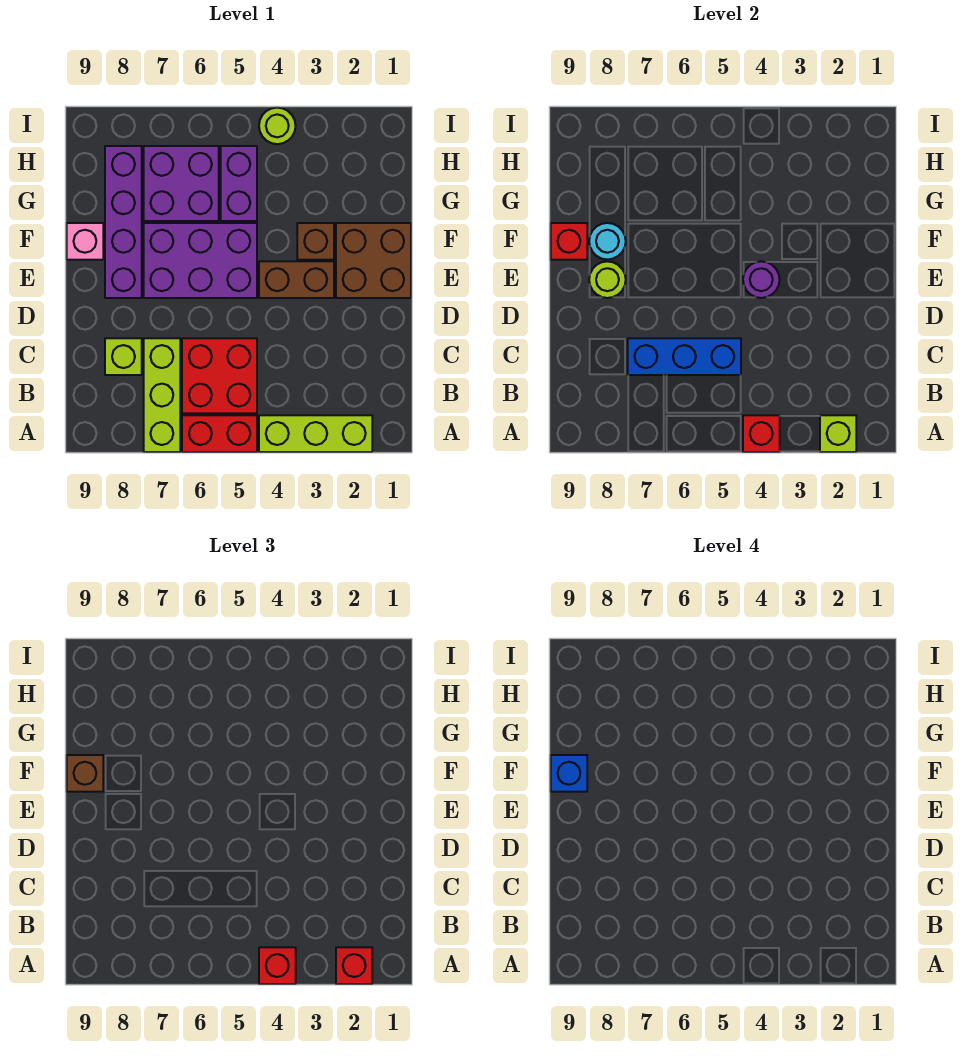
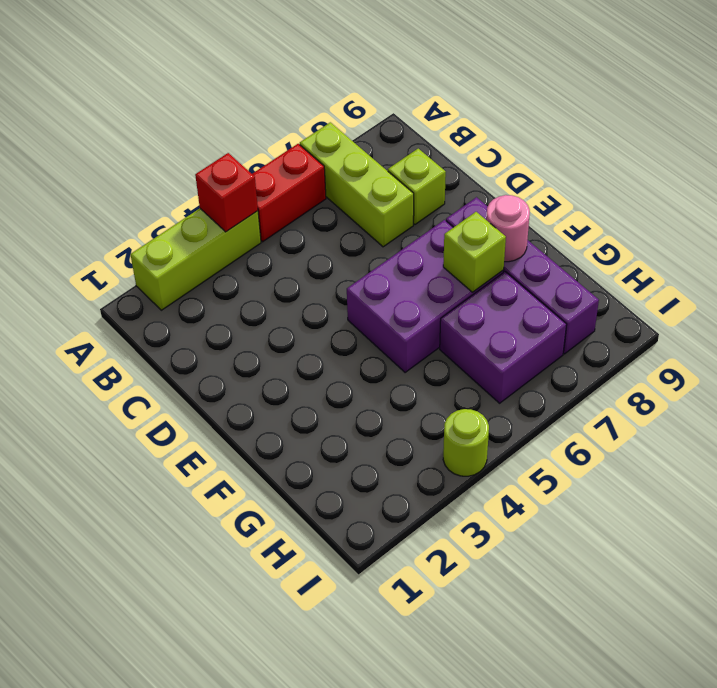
lime brick F7 level 2 -> lime brick A2 level 2
pink round brick F8 level 2 -> cyan round brick F8 level 2
none -> red brick B5:C6 level 1
none -> brown brick E1:F2 level 1
none -> brown brick E3:E4 level 1

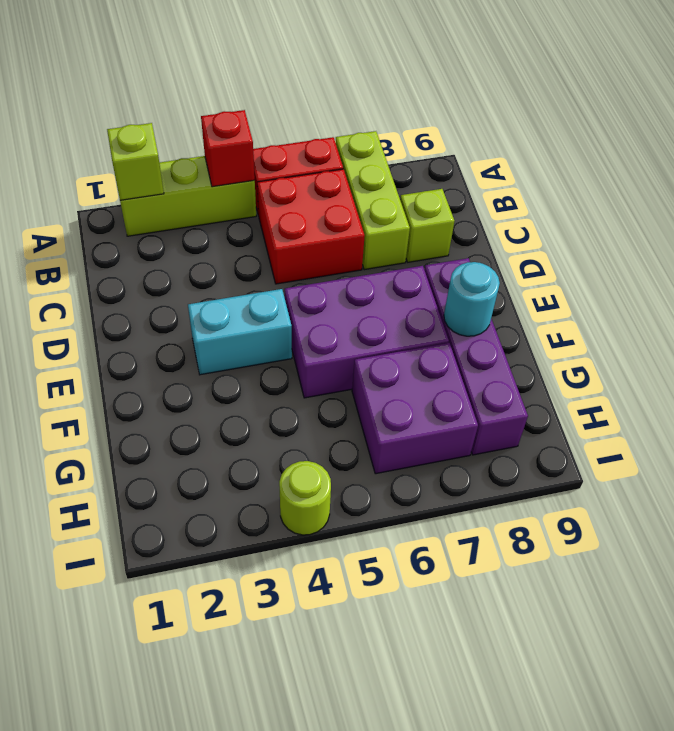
cyan brick E3:E4 level 1 -> brown brick E3:E4 level 1
none -> brown brick E1:F2 level 1
none -> brown brick F3 level 1
none -> pink brick F9 level 1

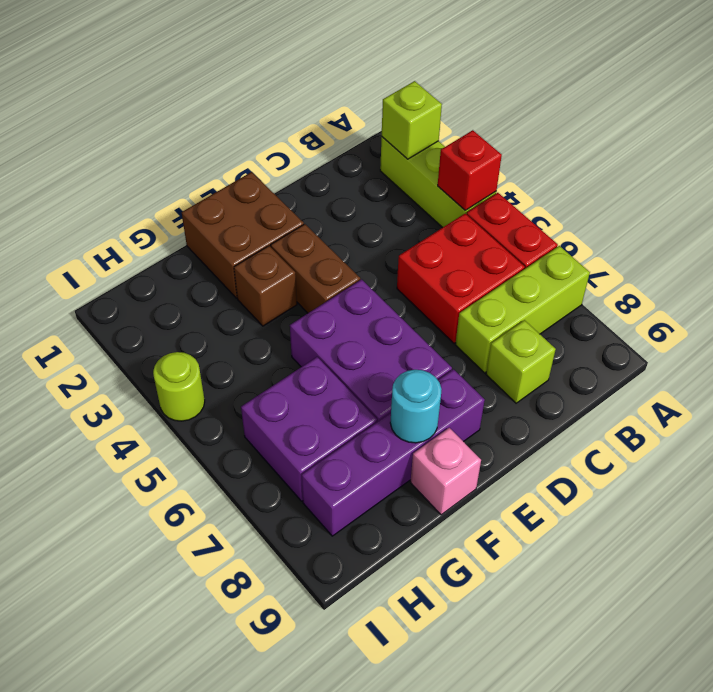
none -> purple brick G5:H5 level 1
none -> blue brick C5:C7 level 2
none -> purple round brick E4 level 2

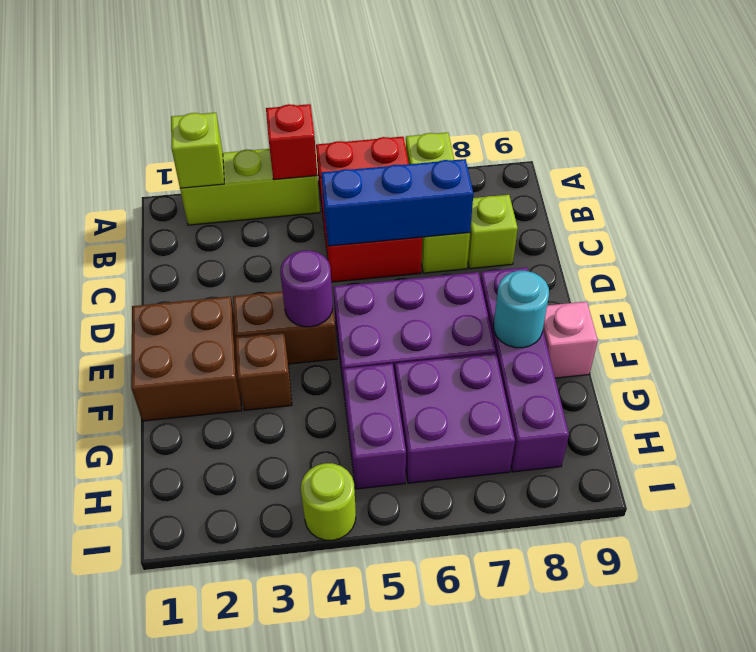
none -> lime round brick E8 level 2
none -> red brick F9 level 2
none -> red brick A2 level 3

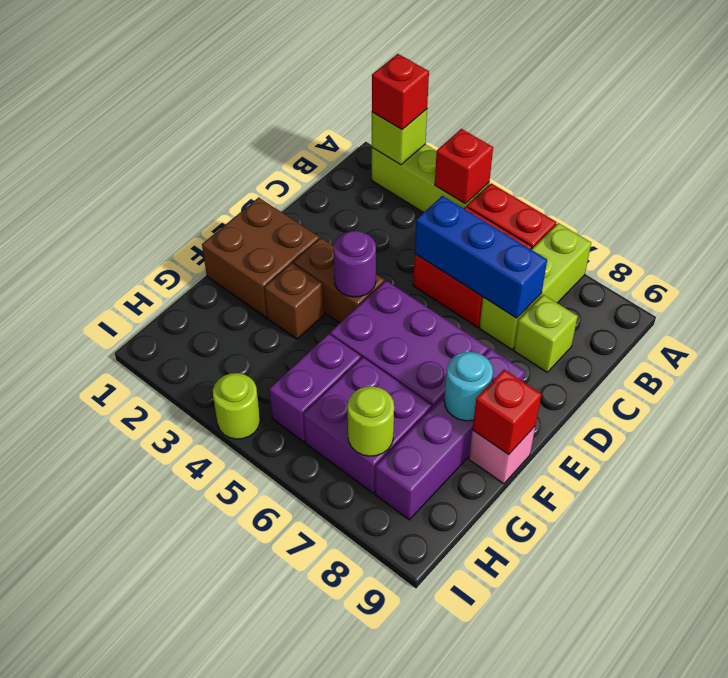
lime round brick H7 level 2 -> lime round brick E8 level 2
none -> red brick A4 level 3
none -> brown brick F9 level 3
none -> blue brick F9 level 4

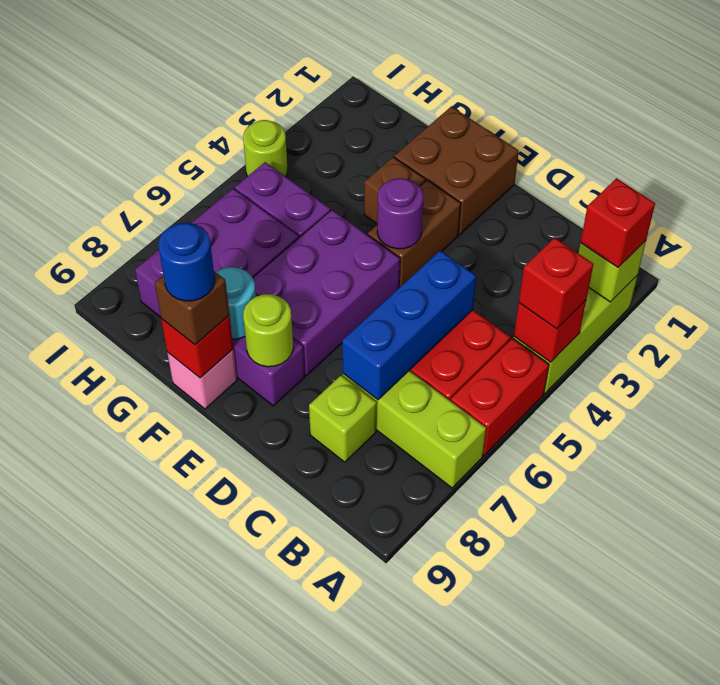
blue round brick F9 level 4 -> blue brick F9 level 4

